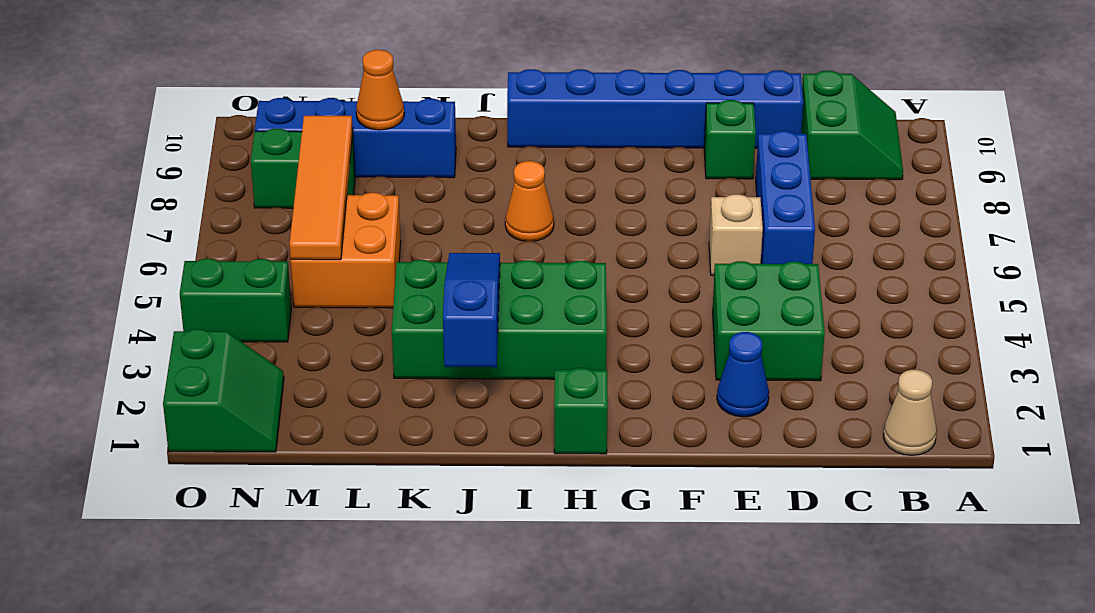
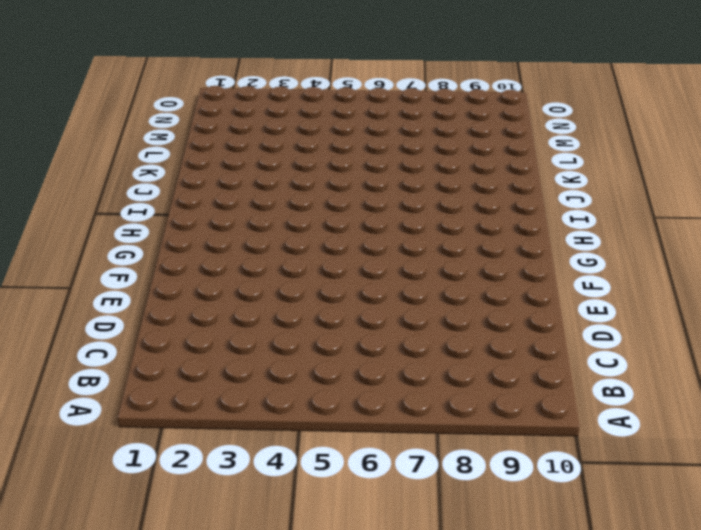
none -> tan cone B1 level 1
none -> green slope B9:C10 level 1 top C
none -> green brick D3:E4 level 1

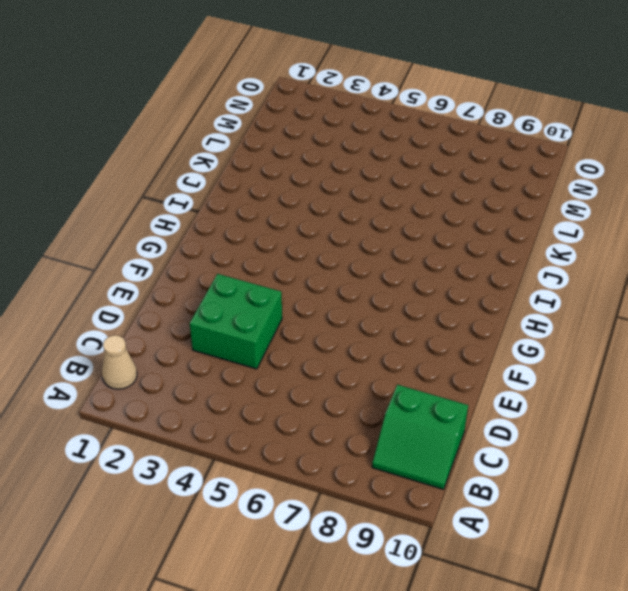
none -> blue brick D6:D8 level 1
none -> blue brick D10:I10 level 1
none -> blue cone E2 level 1

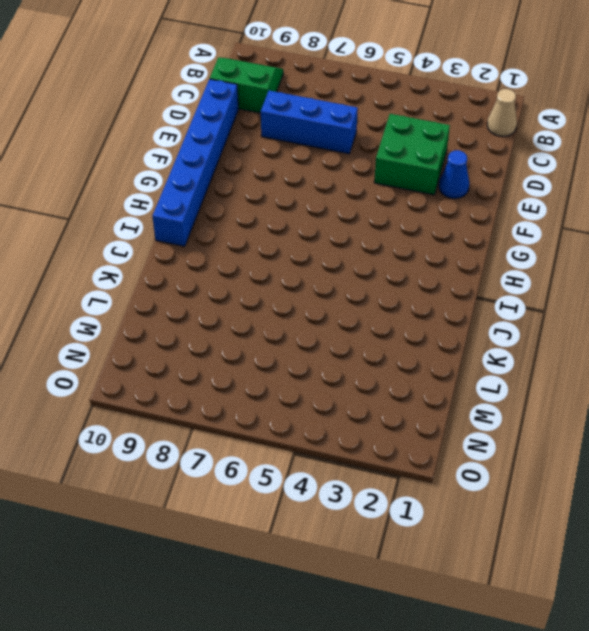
none -> tan brick E6 level 1
none -> green brick E9 level 1
none -> green brick H1 level 1

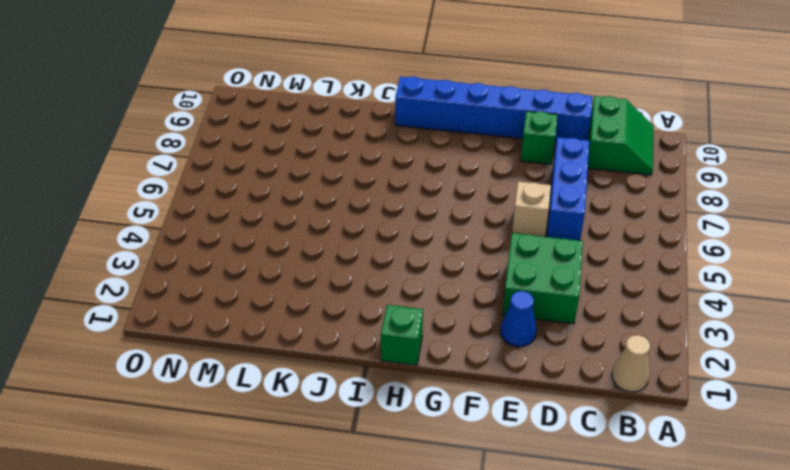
none -> green brick H3:K4 level 1
none -> orange cone I7 level 1
none -> blue brick K9:N9 level 1

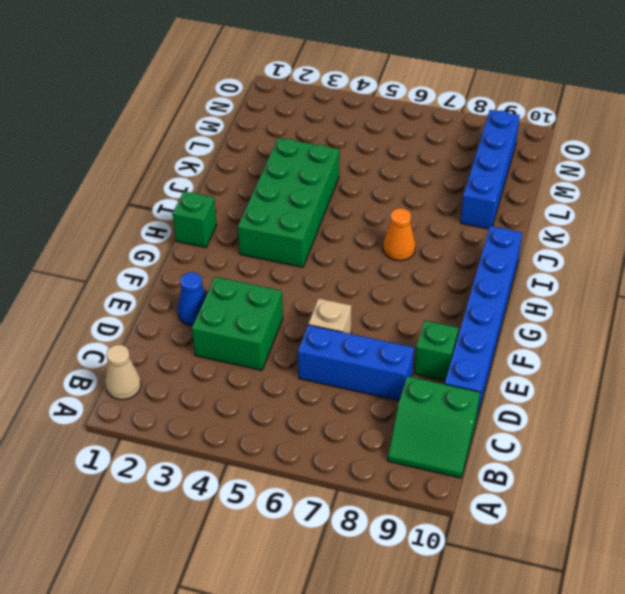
none -> orange brick L5:M6 level 1
none -> green brick M8:N8 level 1
none -> green slope N1:O2 level 1 top O

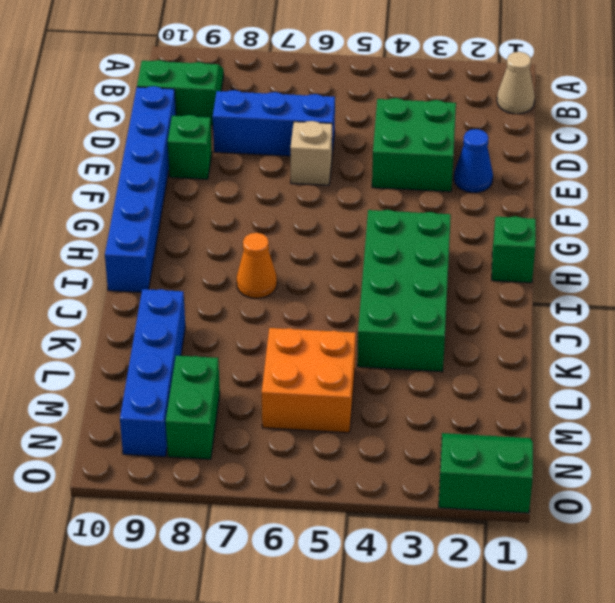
none -> green brick N4:O4 level 1
none -> blue slope J2:J4 level 2 top 2
none -> orange cone L9 level 2

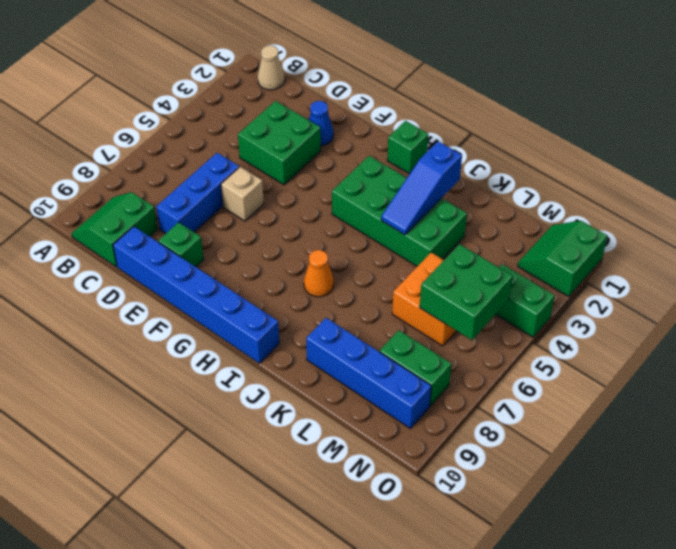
green brick M5:N6 level 2 -> orange tile M5:M8 level 2
none -> orange cone L9 level 2

